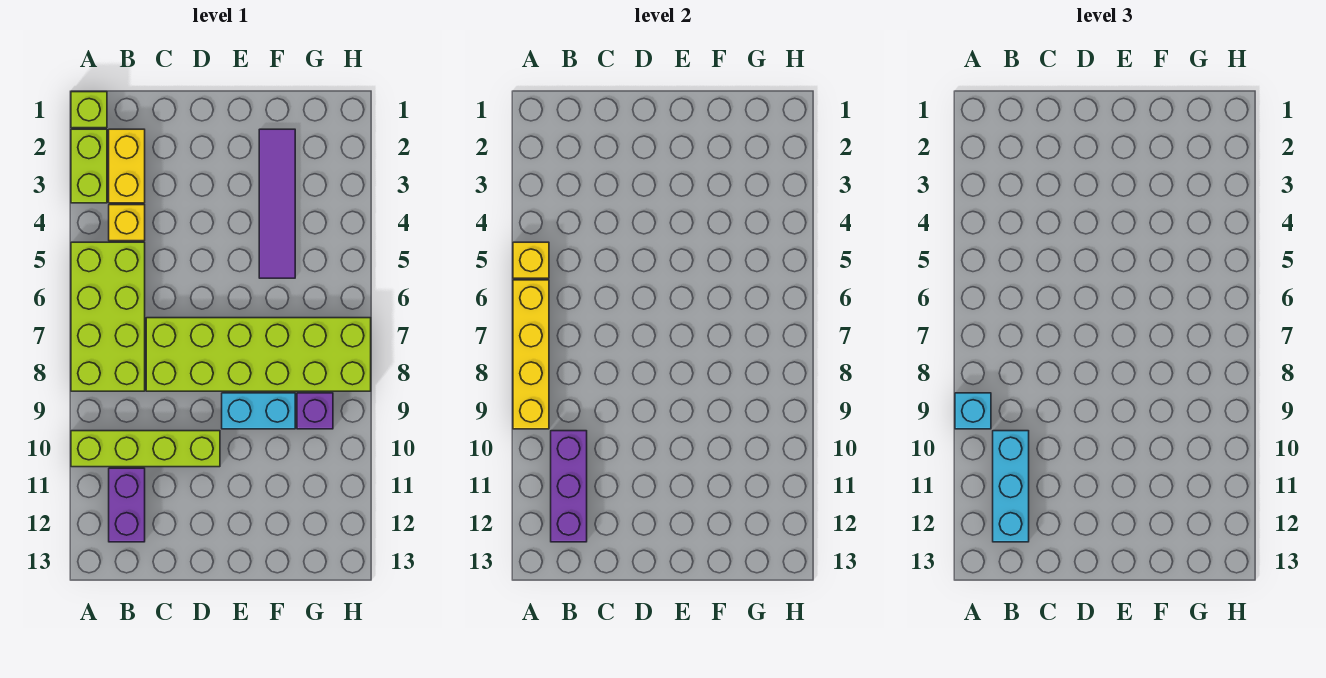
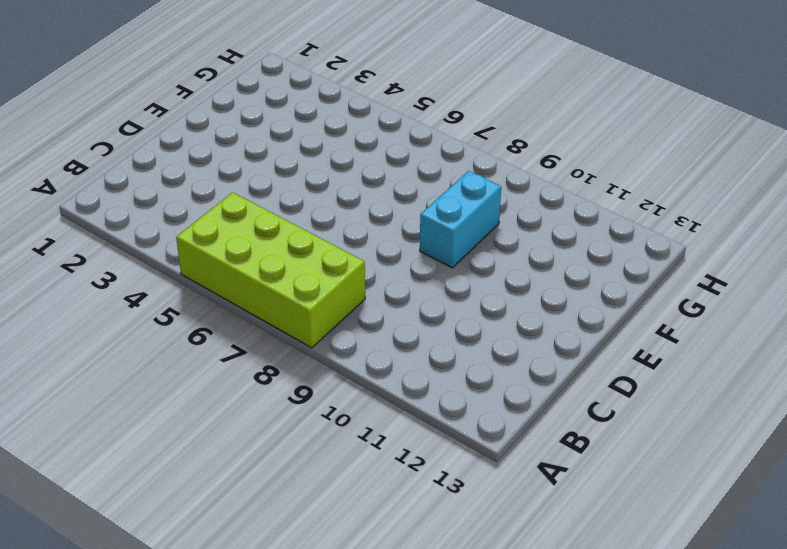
none -> lime brick A1 level 1
none -> lime brick A2:A3 level 1
none -> lime brick A10:D10 level 1

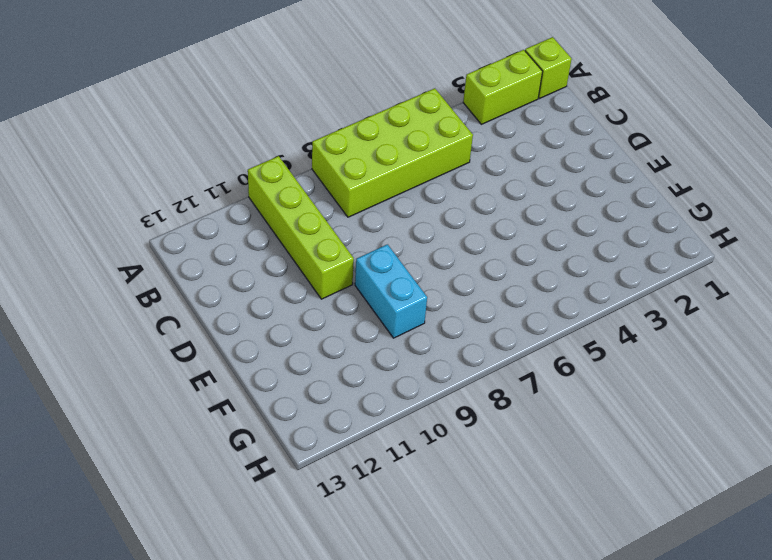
none -> yellow brick B2:B3 level 1
none -> yellow brick B4 level 1
none -> purple brick B11:B12 level 1

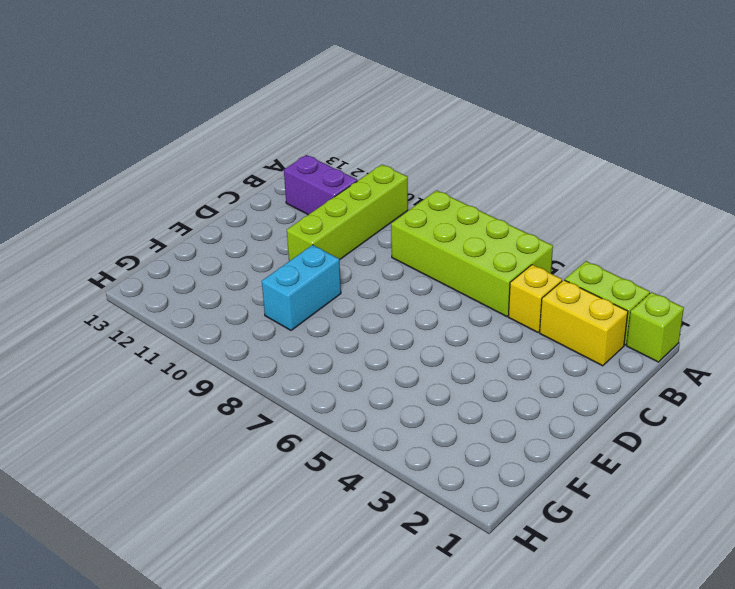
none -> lime brick C7:H8 level 1
none -> purple tile F2:F5 level 1
none -> purple brick G9 level 1

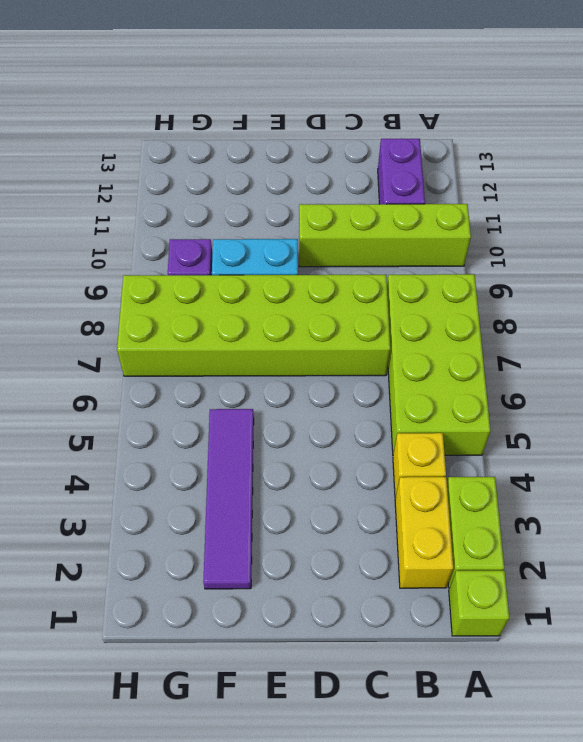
none -> yellow brick A5 level 2
none -> yellow brick A6:A9 level 2
none -> purple brick B10:B12 level 2

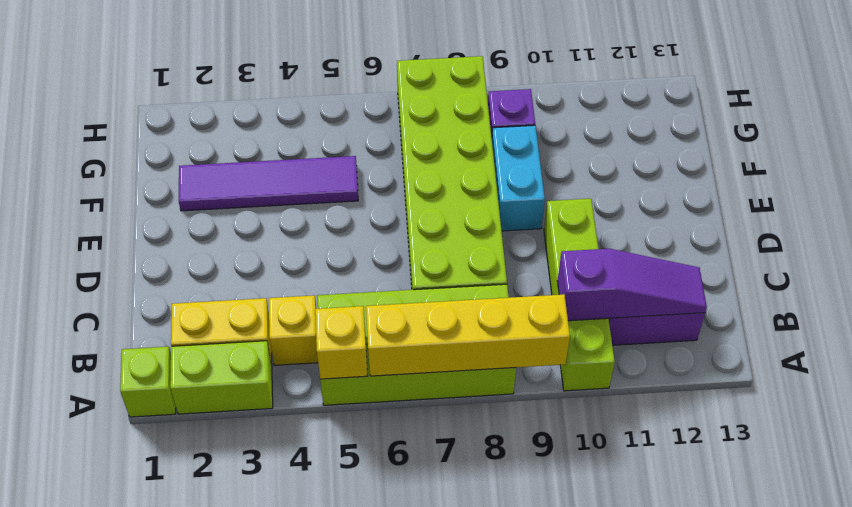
purple slope B10:B12 level 2 top 10 -> purple brick B10:B12 level 2
none -> cyan brick A9 level 3
none -> cyan brick B10:B12 level 3

